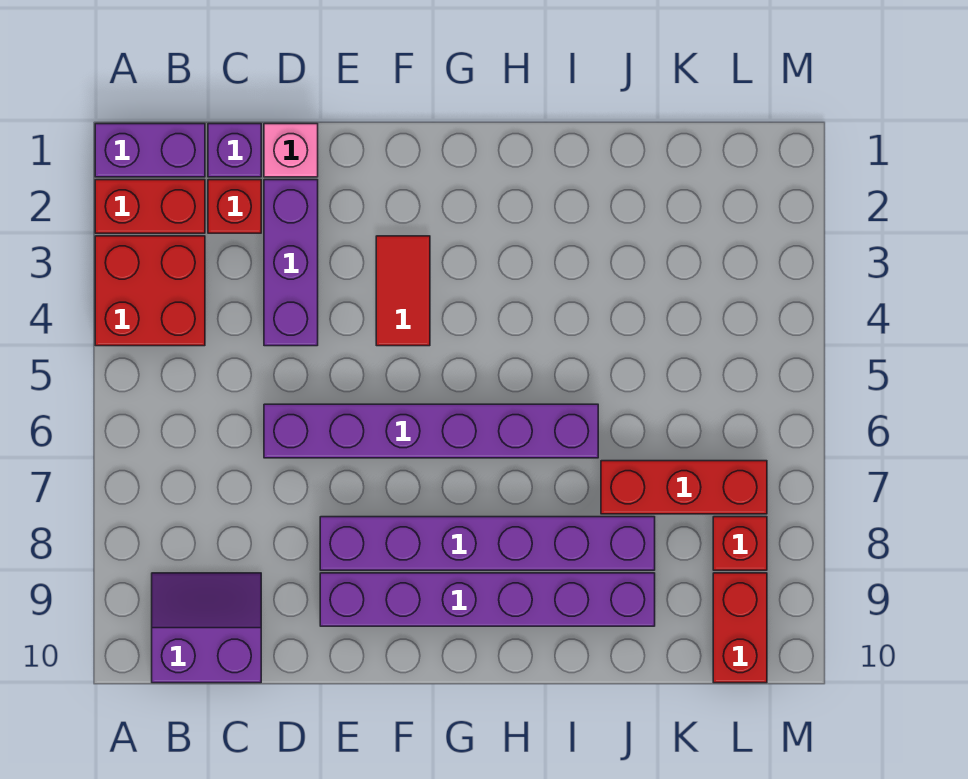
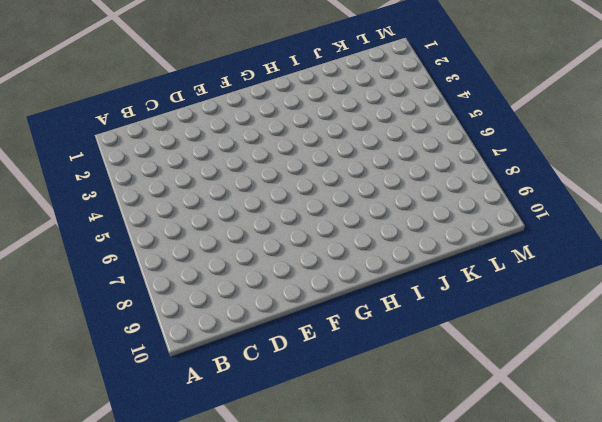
none -> purple brick A1:B1 level 1
none -> red brick A2:B2 level 1
none -> red brick A3:B4 level 1

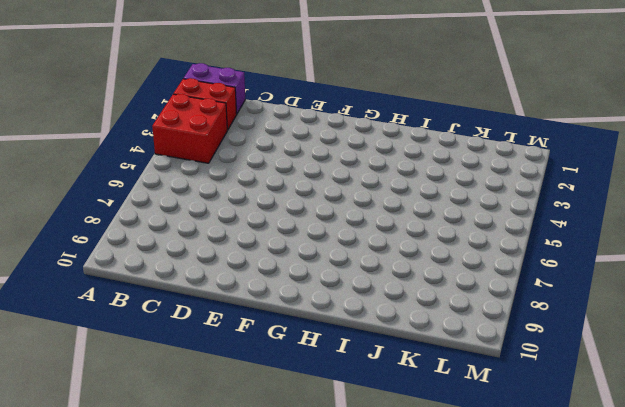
none -> purple slope B9:C10 level 1 top 10
none -> purple brick C1 level 1
none -> red brick C2 level 1

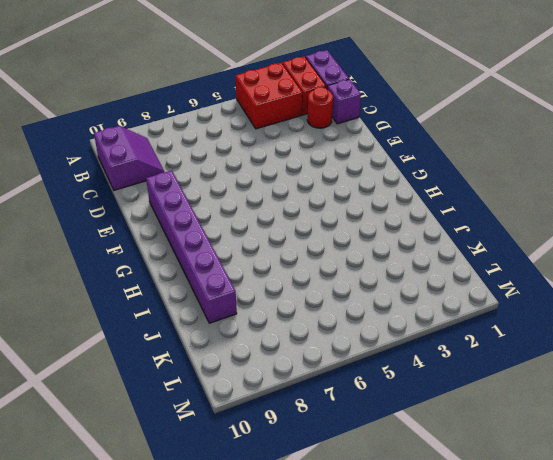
red round brick C2 level 1 -> red brick C2 level 1
none -> pink brick D1 level 1
none -> purple brick D2:D4 level 1
none -> purple brick D6:I6 level 1

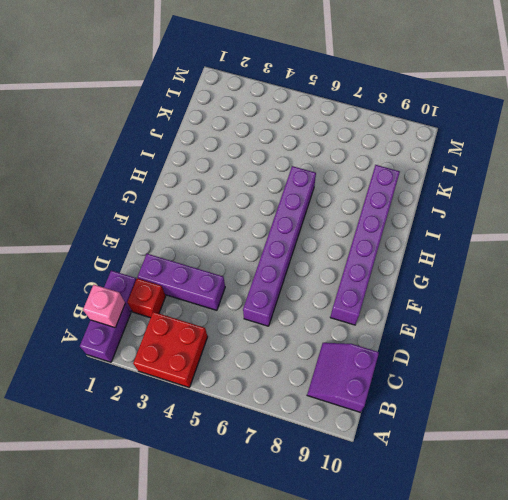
pink brick B1 level 2 -> pink brick D1 level 1
none -> red brick A2:B2 level 1
none -> purple brick E8:J8 level 1
none -> red tile F3:F4 level 1

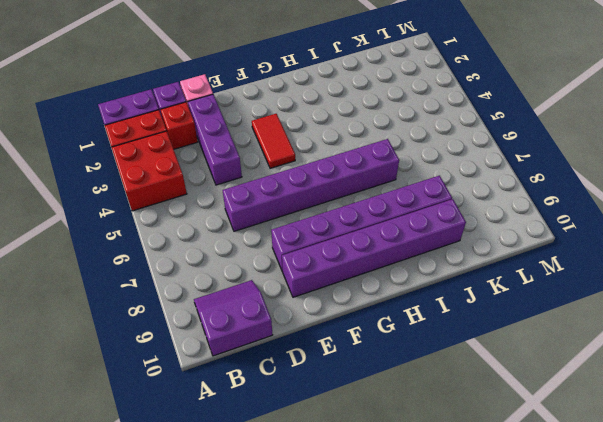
none -> red brick J7:L7 level 1
none -> red brick L8 level 1
none -> red brick L9:L10 level 1

